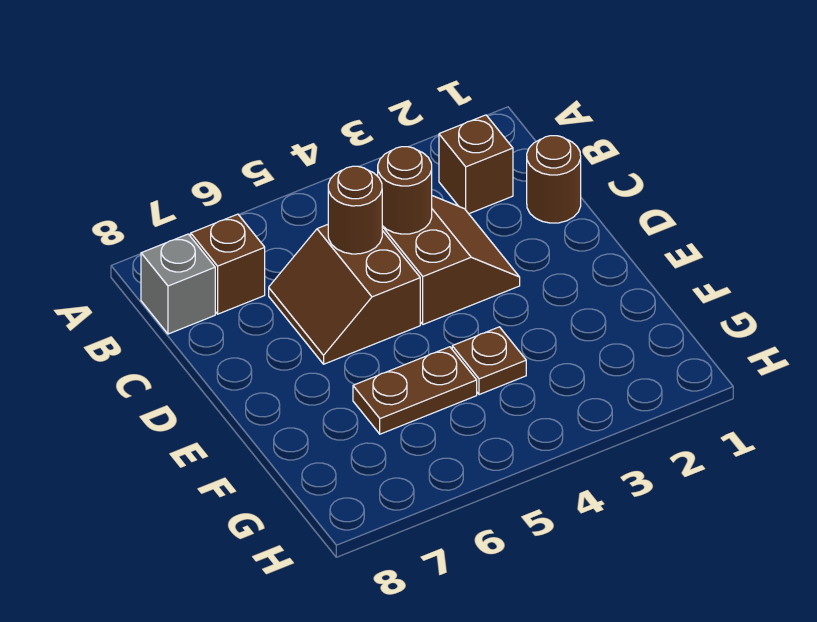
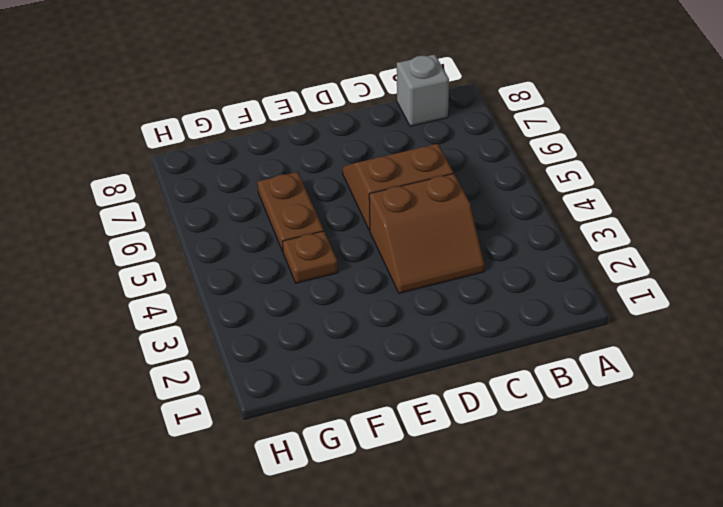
none -> brown brick B2 level 1
none -> brown brick B7 level 1

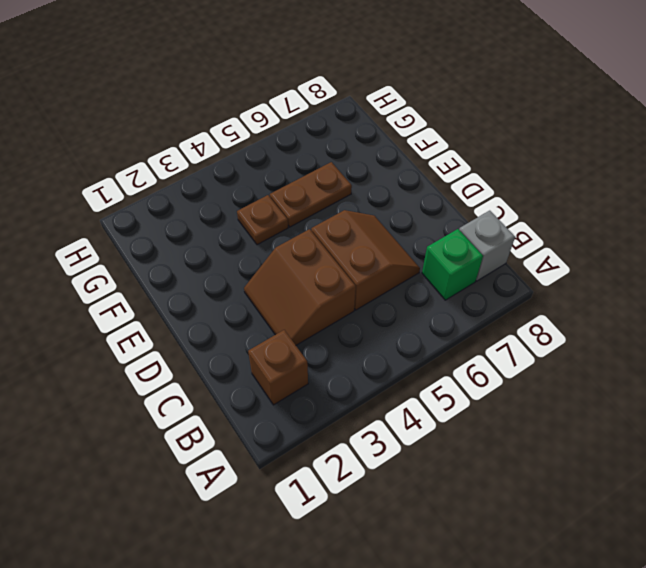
green brick B7 level 1 -> brown brick B7 level 1
none -> brown round brick C1 level 1
none -> brown round brick C4 level 2

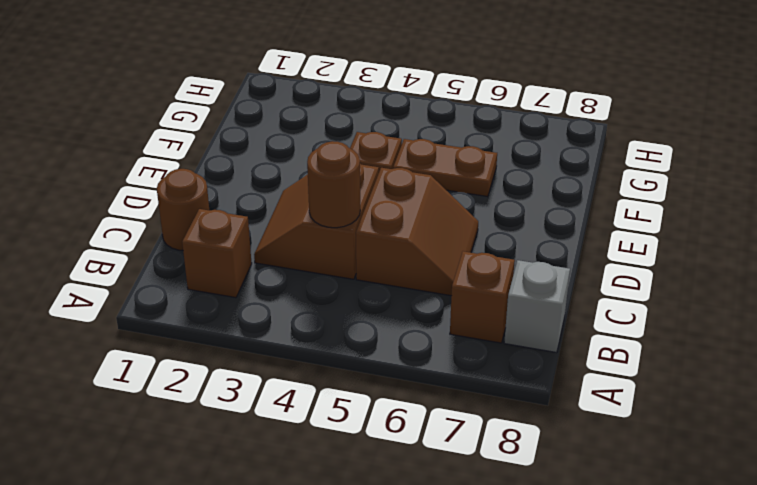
none -> brown round brick C5 level 2

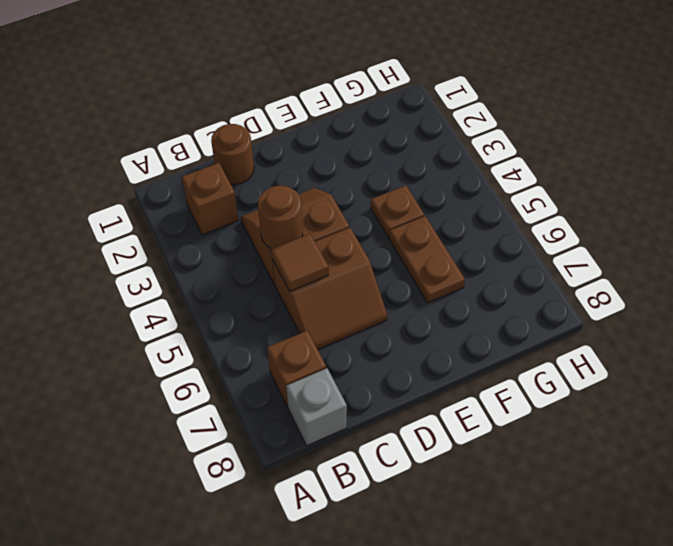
brown tile C5 level 2 -> brown round brick C5 level 2

